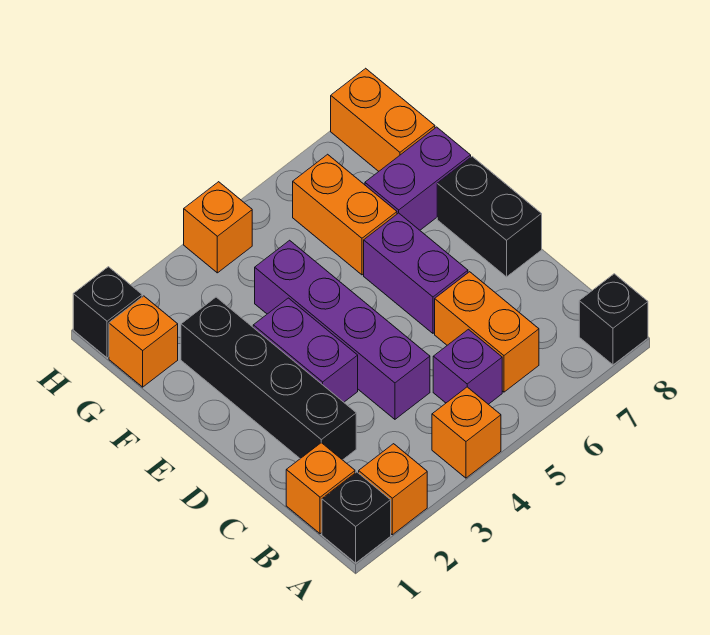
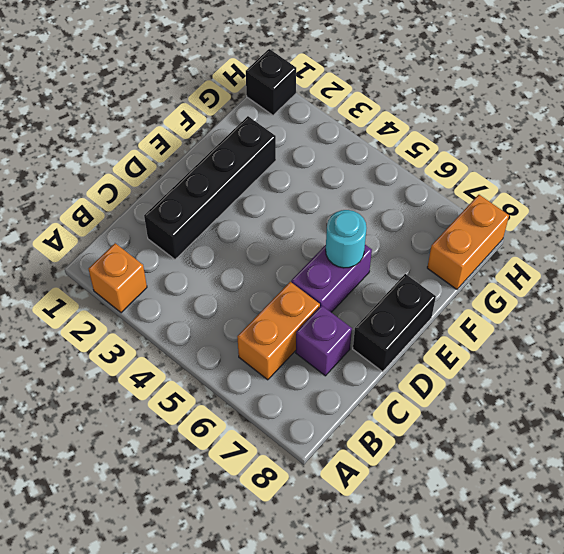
purple brick C7 level 1 -> purple brick B5 level 1
cyan round brick E6 level 2 -> none
none -> black brick A1 level 1
none -> orange brick A4 level 1
none -> black brick A8 level 1

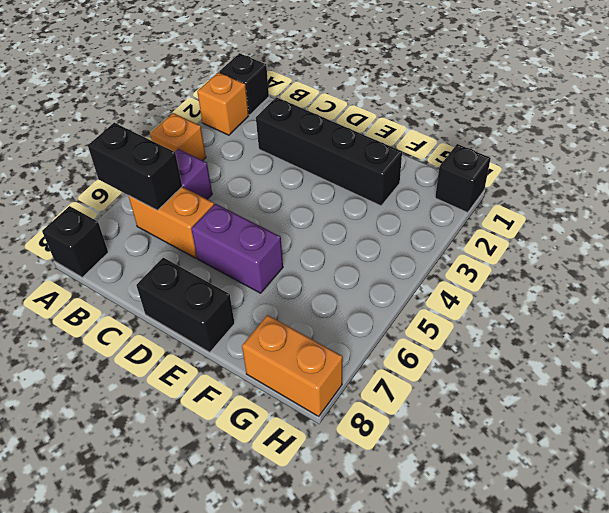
black brick A6:B6 level 2 -> none
none -> orange brick B1 level 1
none -> purple brick C4:F4 level 1
none -> purple brick D3:E3 level 1

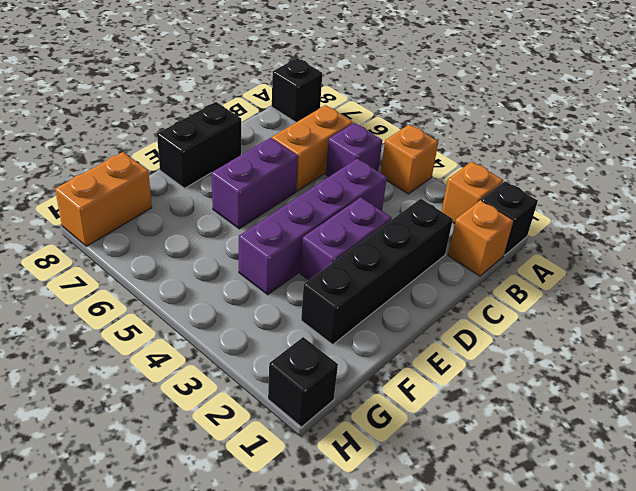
none -> orange brick F6:G6 level 1
none -> purple brick F7:F8 level 1
none -> orange brick G1 level 1

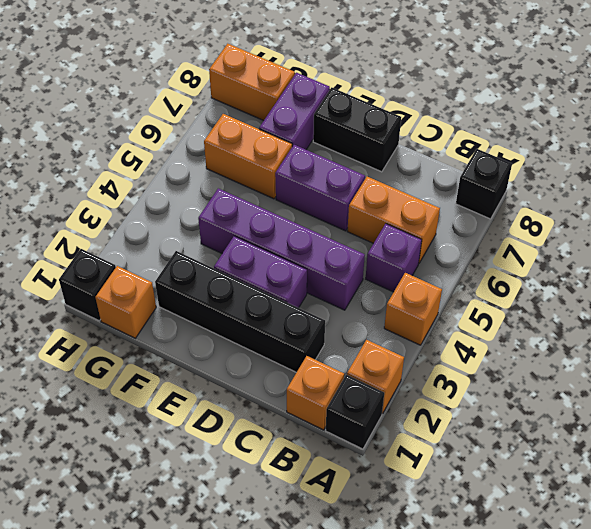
none -> orange brick H4 level 1

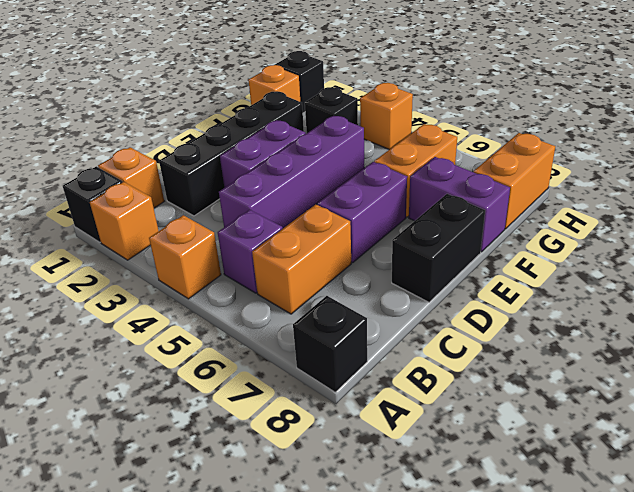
black brick G3 level 1 -> none

